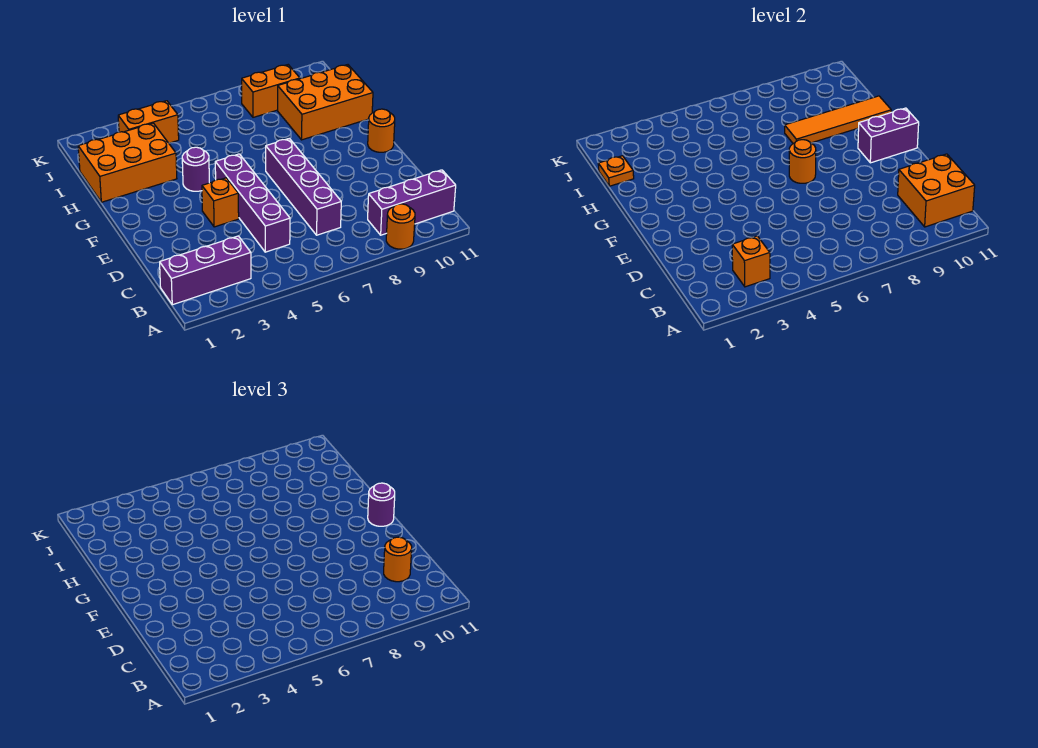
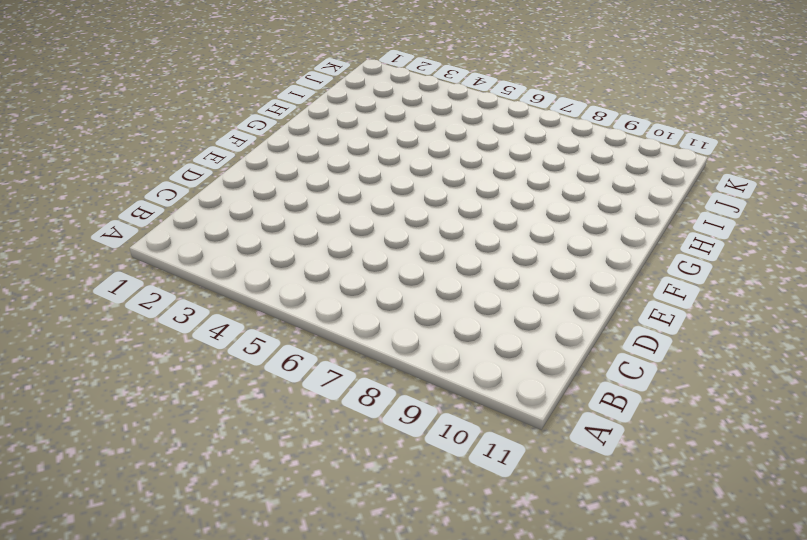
none -> orange round brick A9 level 1
none -> purple brick B1:B3 level 1
none -> purple brick B9:B11 level 1

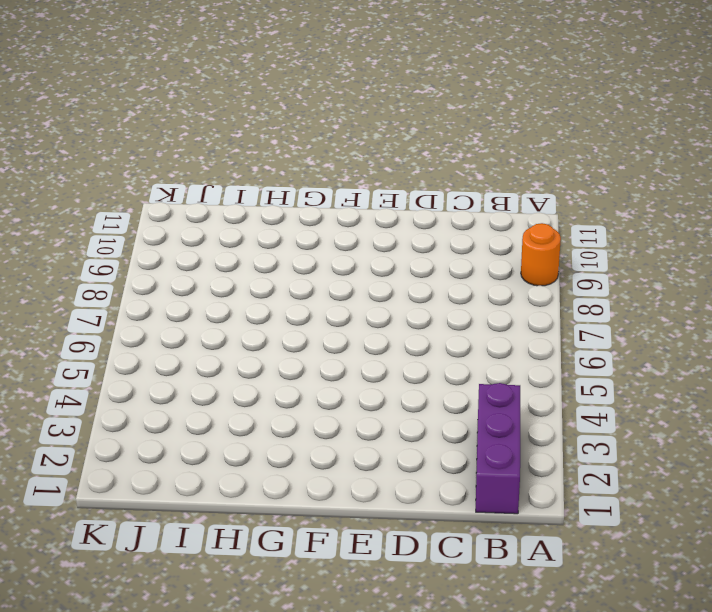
none -> purple brick B9:B11 level 1
none -> purple brick C5:F5 level 1
none -> purple brick C7:F7 level 1

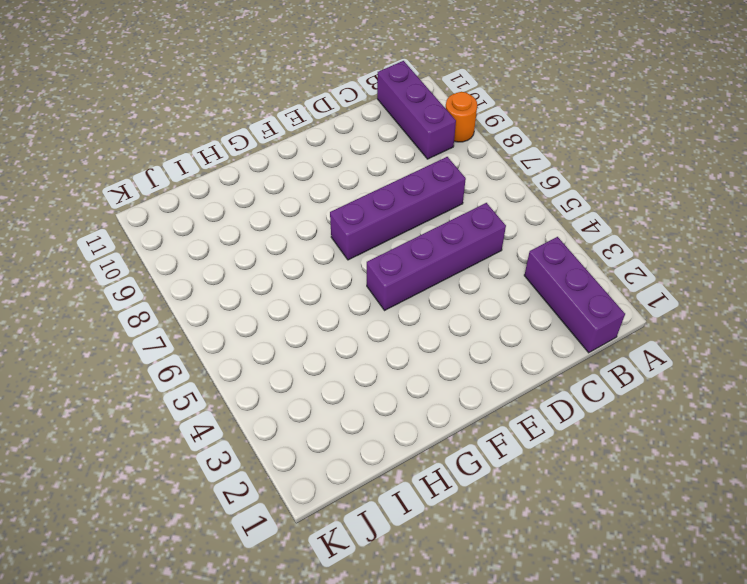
none -> orange brick E4 level 1
none -> orange round brick F11 level 1
none -> purple round brick G4 level 1

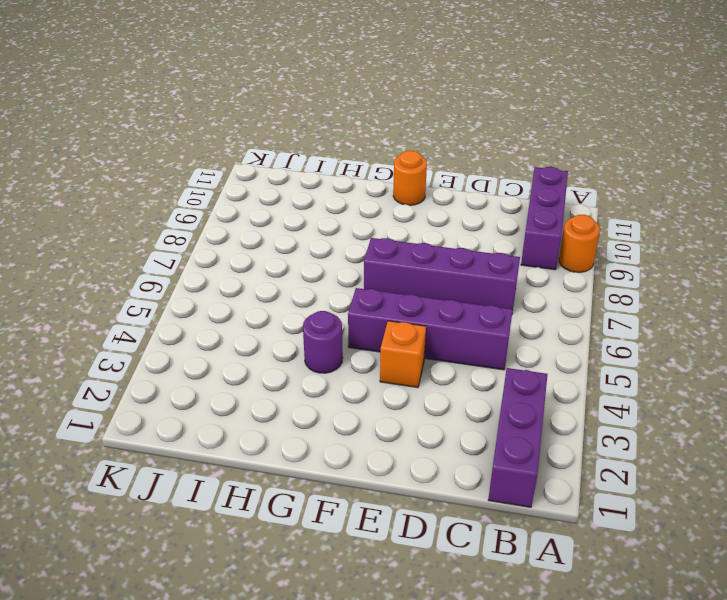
none -> orange brick H1:I3 level 1
none -> orange brick H9:I11 level 1
none -> orange brick J3:J4 level 1

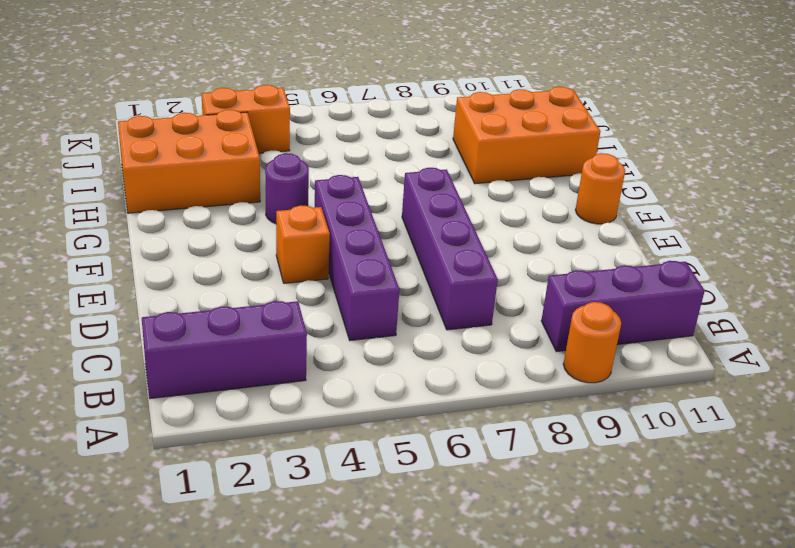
none -> orange brick J8:J9 level 1
none -> orange brick B3 level 2
none -> orange brick B10:C11 level 2

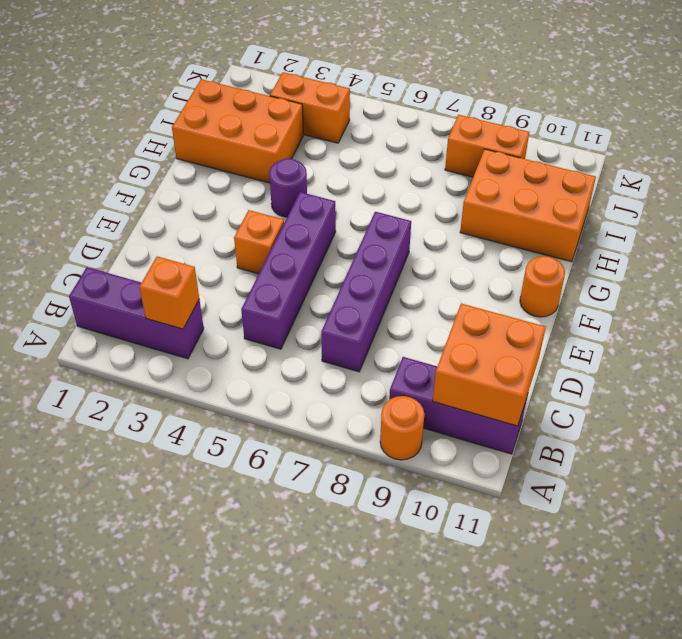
none -> orange round brick F7 level 2
none -> purple brick F10:F11 level 2
none -> orange tile H8:H11 level 2

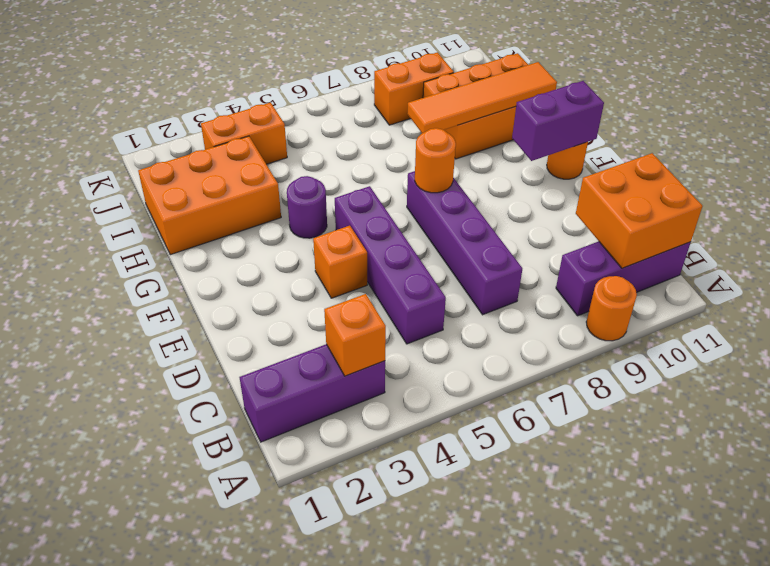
none -> orange plate I1 level 2
none -> orange round brick C10 level 3
none -> purple round brick F11 level 3

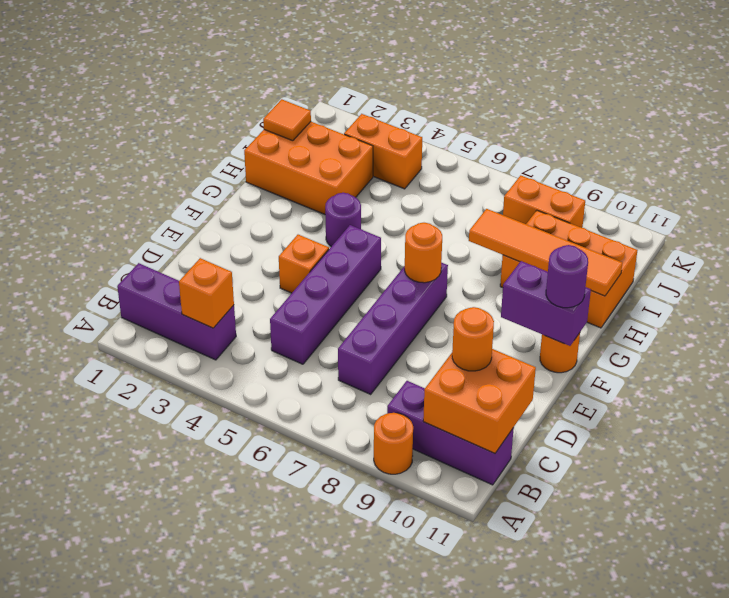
orange tile I1 level 2 -> orange plate I1 level 2

